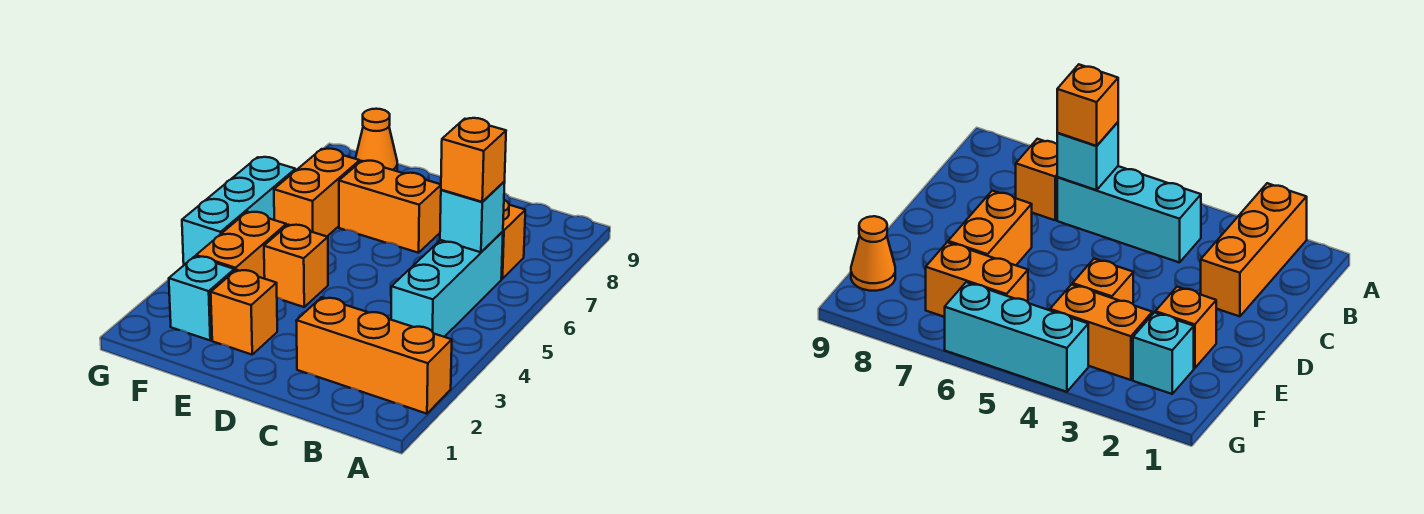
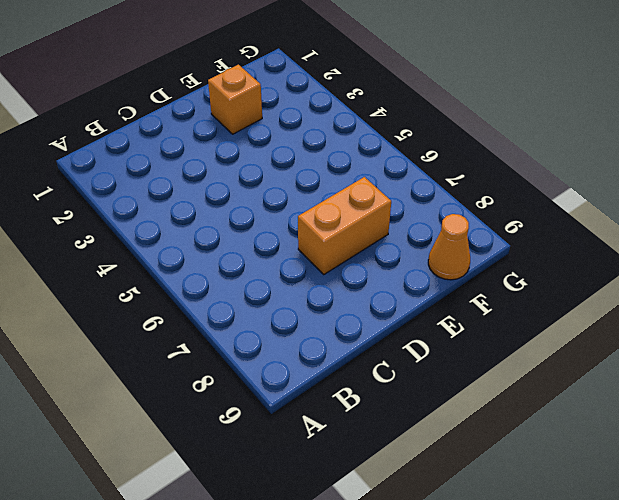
none -> orange brick A2:C2 level 1
none -> cyan brick B4:B6 level 1
none -> orange brick B7 level 1

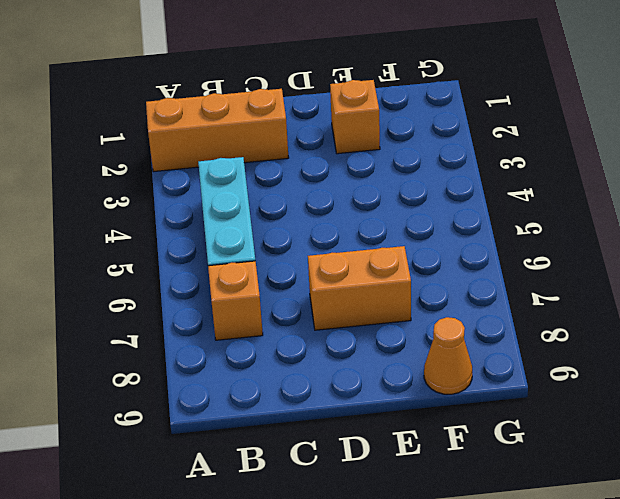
none -> orange brick E4 level 1
none -> cyan brick F2 level 1
none -> orange brick F3:F4 level 1

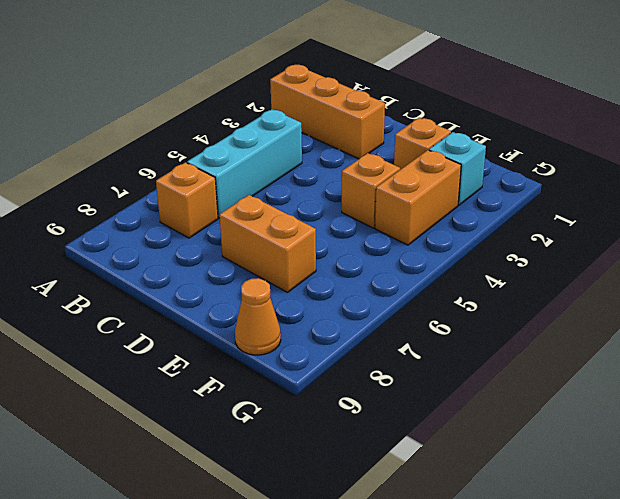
none -> orange brick F6:F7 level 1
none -> cyan brick G4:G6 level 1
none -> cyan brick B6 level 2

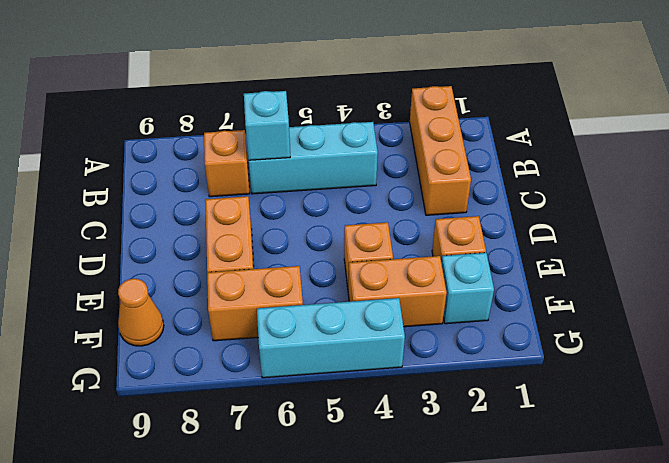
none -> orange brick B6 level 3

